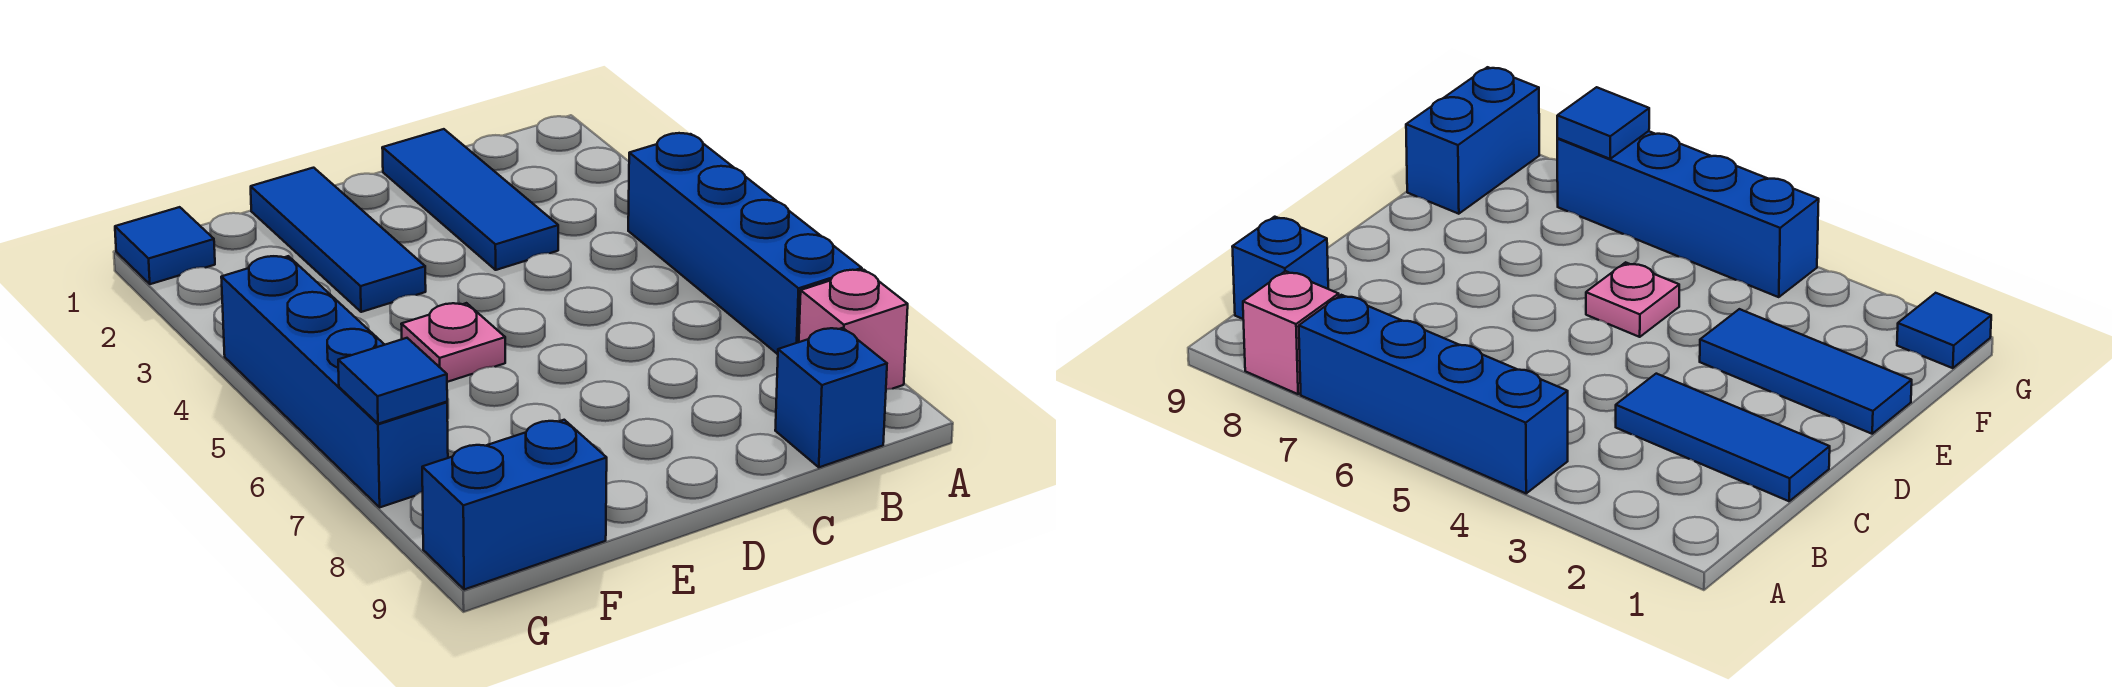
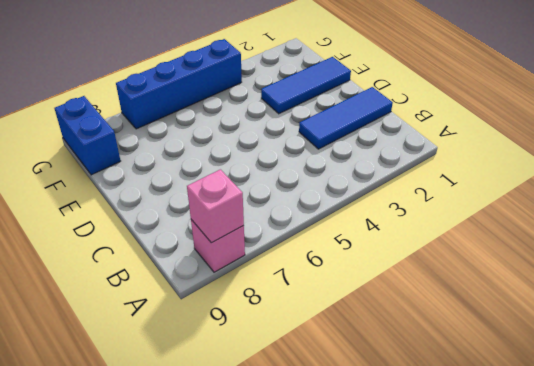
pink brick A8 level 2 -> none
none -> blue brick A4:A7 level 1
none -> blue brick B9 level 1

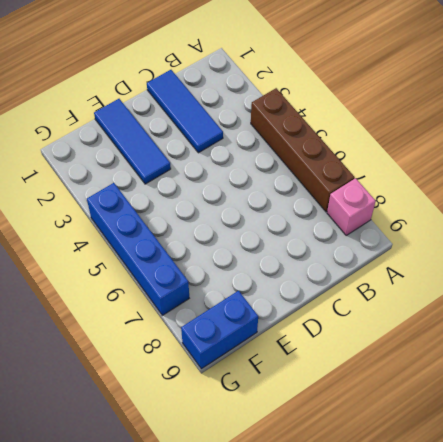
brown brick A4:A7 level 1 -> blue brick A4:A7 level 1
none -> blue brick B9 level 1
none -> pink plate E5 level 1

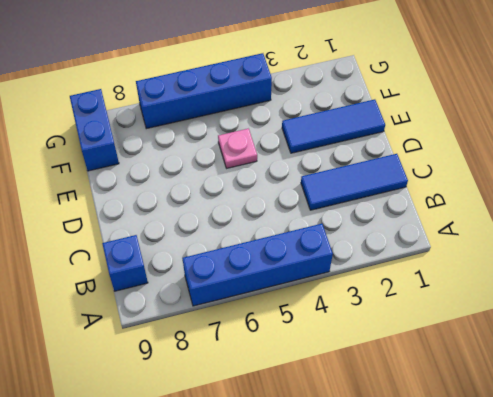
none -> pink brick A8 level 1
none -> blue tile G1 level 1

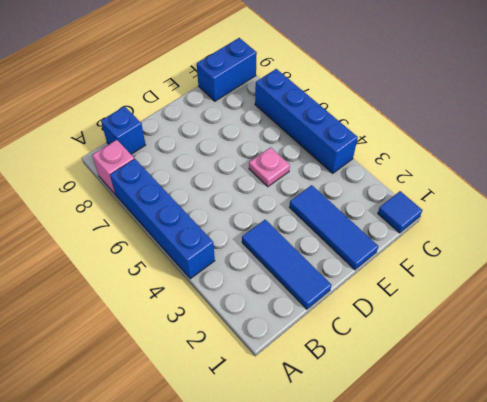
none -> blue tile G7 level 2

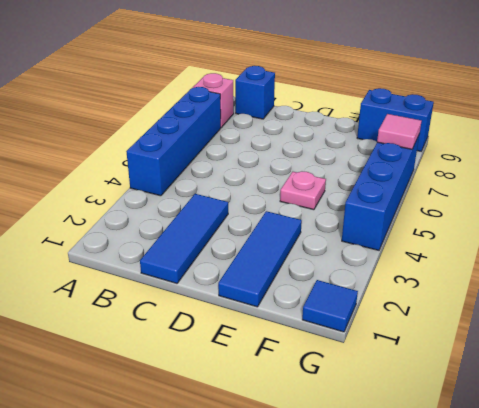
pink tile G7 level 2 -> blue tile G7 level 2

